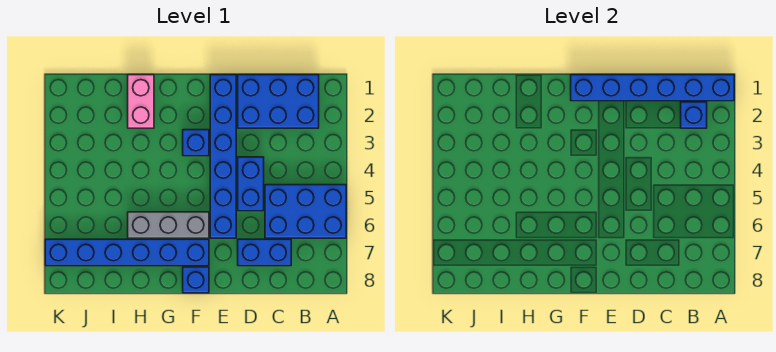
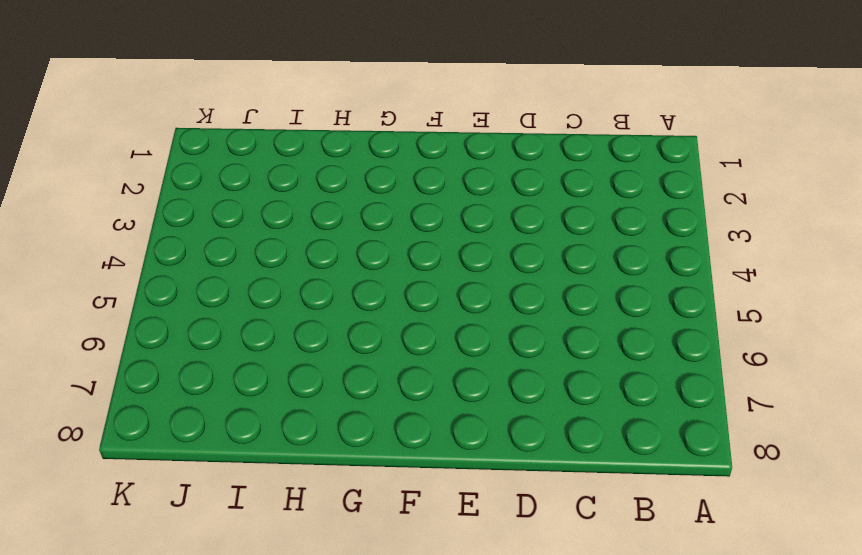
none -> blue brick A5:C6 level 1
none -> blue brick B1:D2 level 1
none -> blue brick C7:D7 level 1

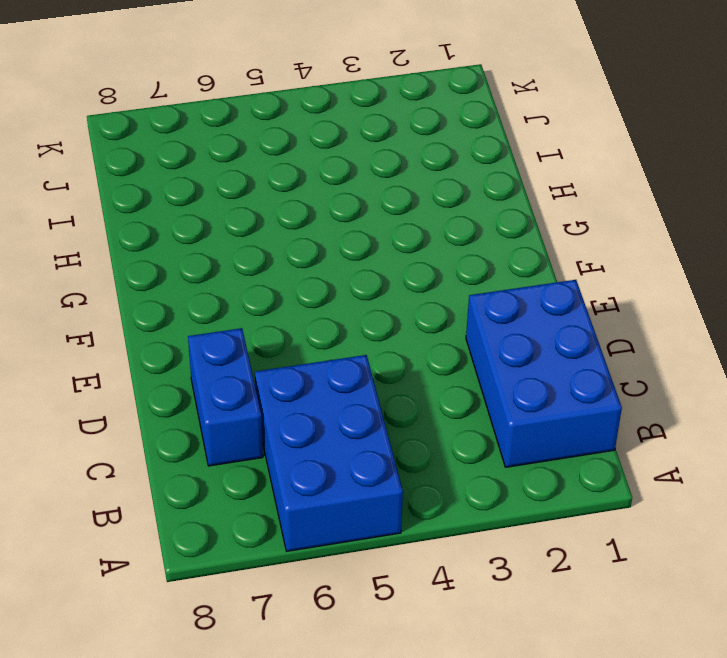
none -> blue brick D4:D5 level 1
none -> blue brick E1:E6 level 1
none -> blue brick F3 level 1

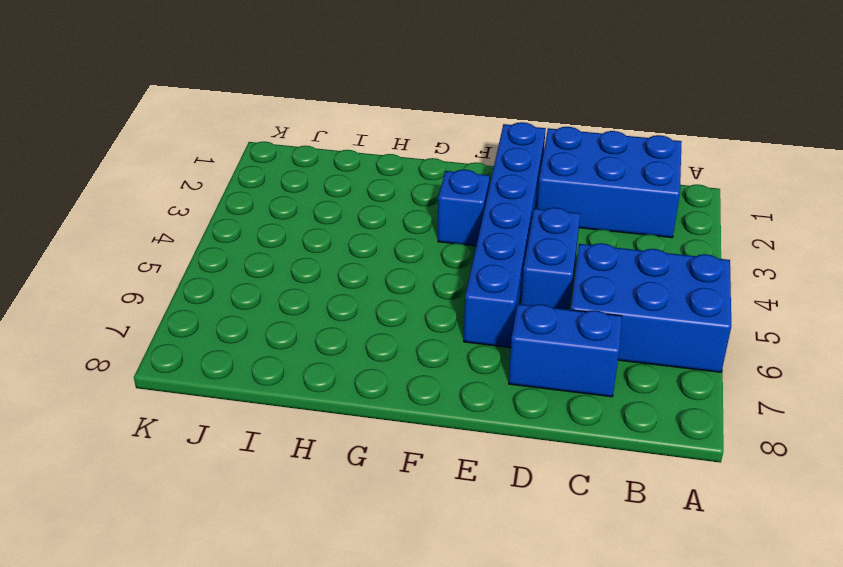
none -> grey brick F6:H6 level 1
none -> blue brick F7:K7 level 1
none -> blue brick F8 level 1

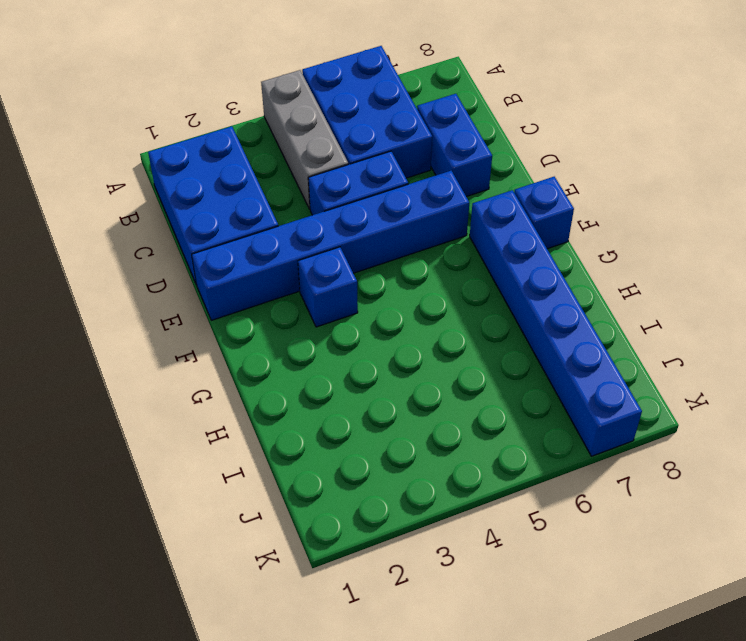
grey brick A4:C4 level 1 -> grey brick F6:H6 level 1
none -> pink brick H1:H2 level 1
none -> blue brick A1:F1 level 2
none -> blue brick B2 level 2

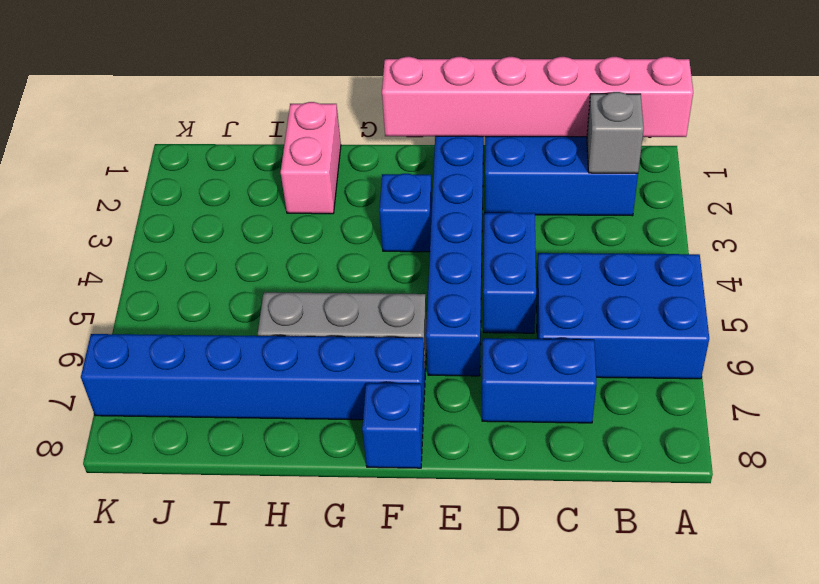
pink brick A1:F1 level 2 -> blue brick A1:F1 level 2
grey brick B2 level 2 -> blue brick B2 level 2

